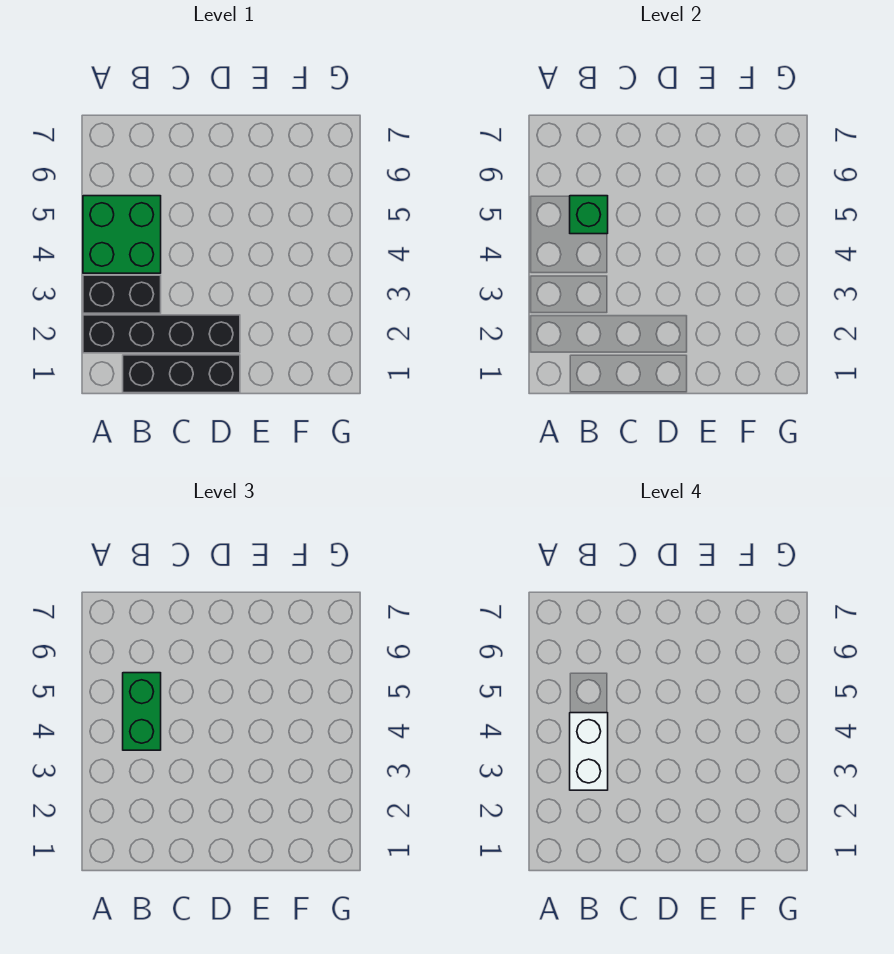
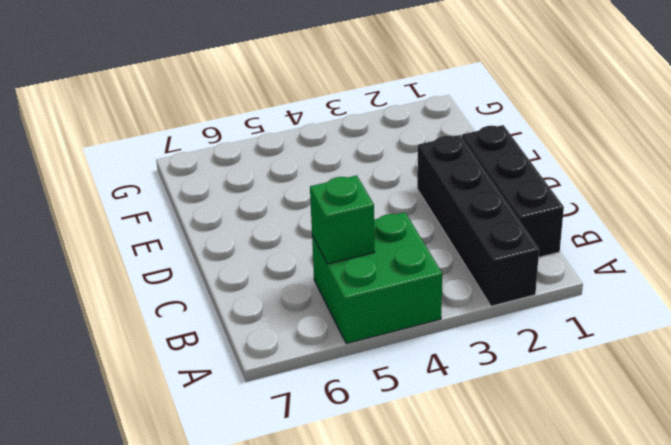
none -> black brick A3:B3 level 1
none -> green brick B4:B5 level 3

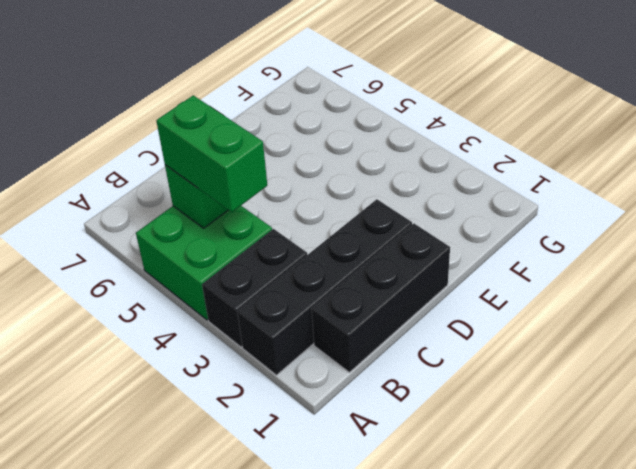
none -> white brick B3:B4 level 4

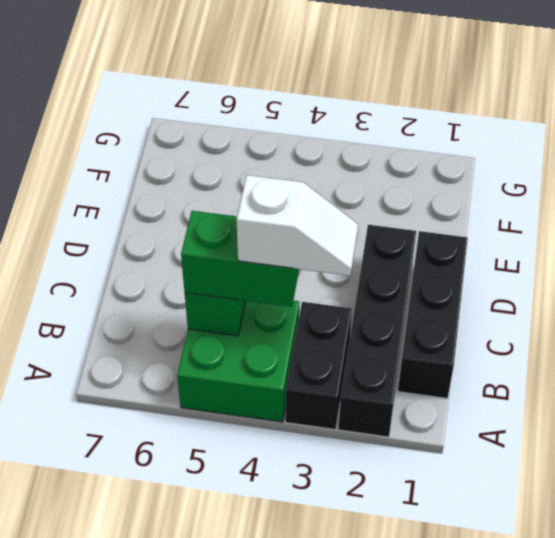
white slope B3:B4 level 4 top 4 -> white brick B3:B4 level 4

